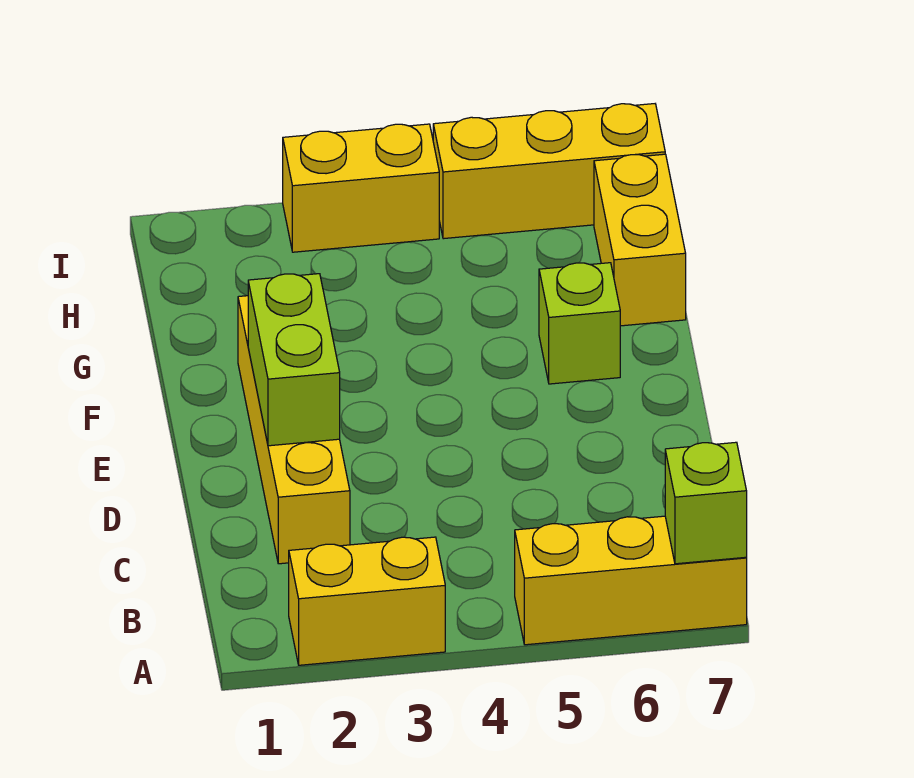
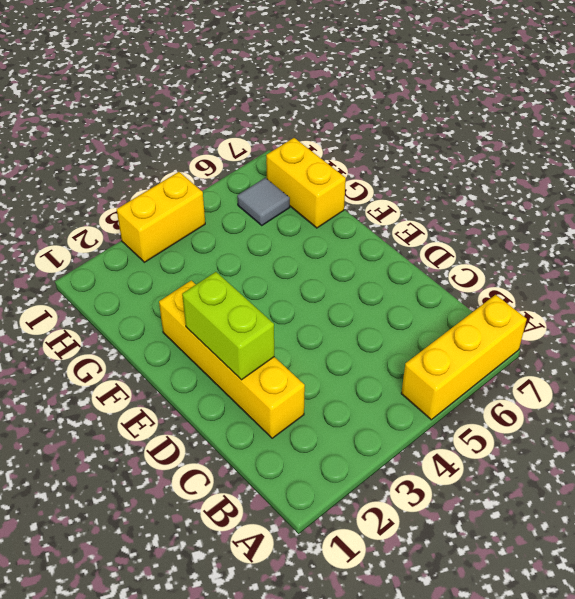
grey tile H6 level 1 -> none
none -> yellow brick A2:A3 level 1
none -> lime brick F6 level 1

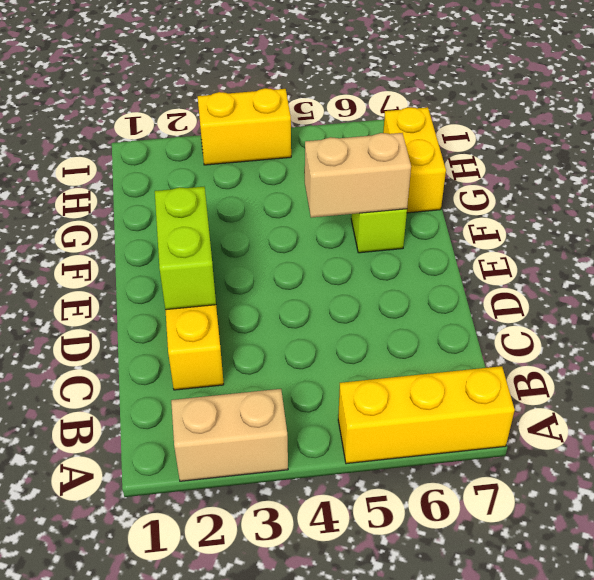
tan brick A2:A3 level 1 -> yellow brick A2:A3 level 1
tan brick F5:F6 level 2 -> none
none -> yellow brick I5:I7 level 1
none -> lime brick A7 level 2

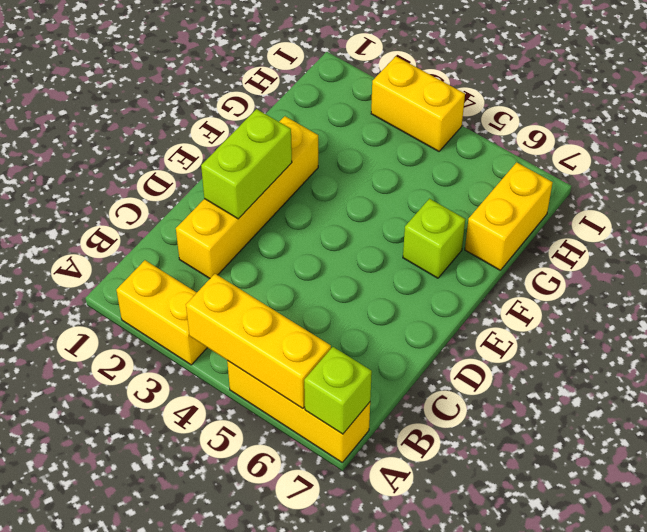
yellow brick A4:A6 level 2 -> yellow brick I5:I7 level 1

